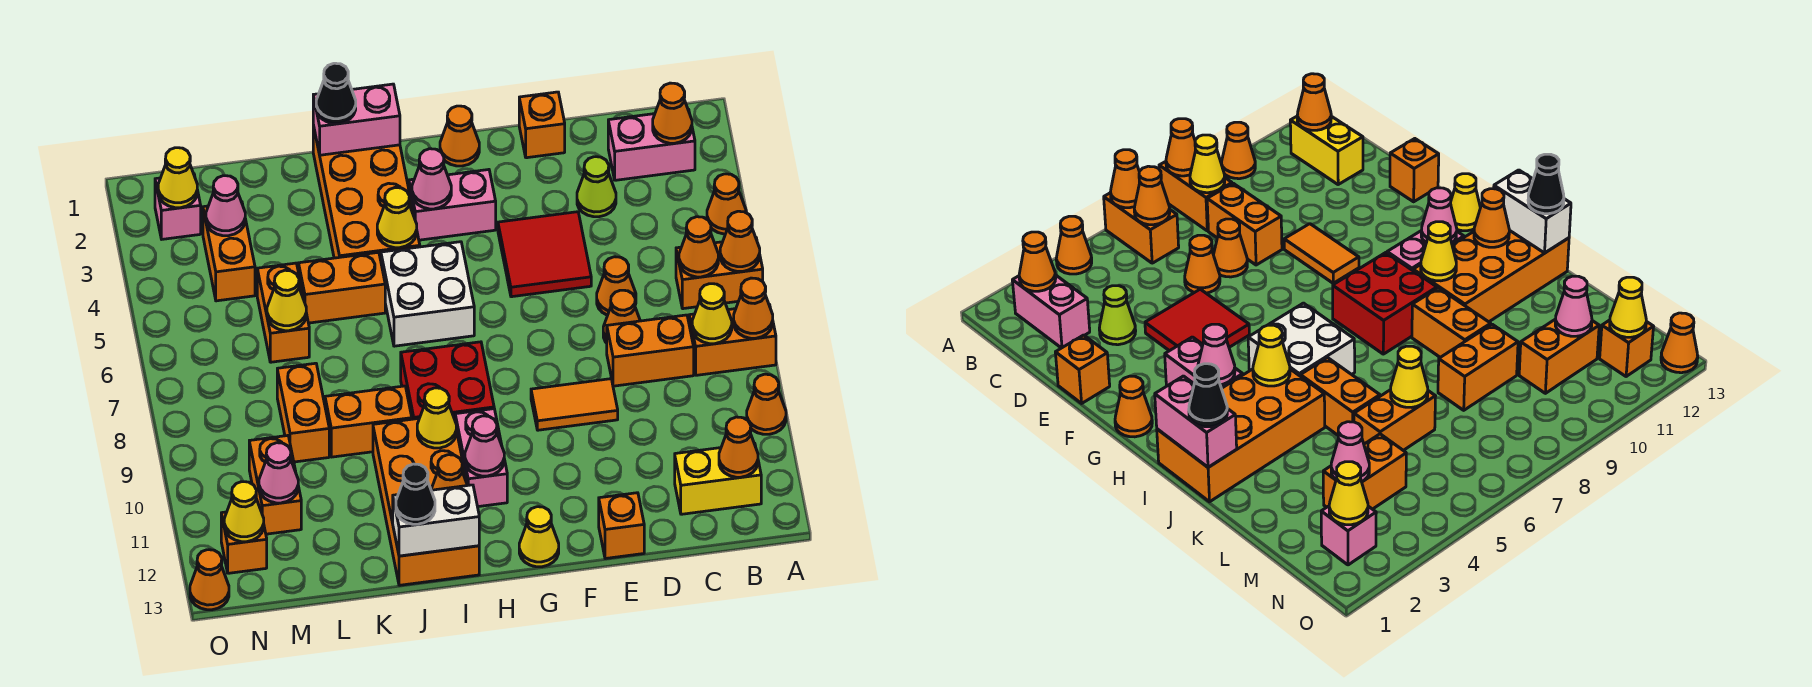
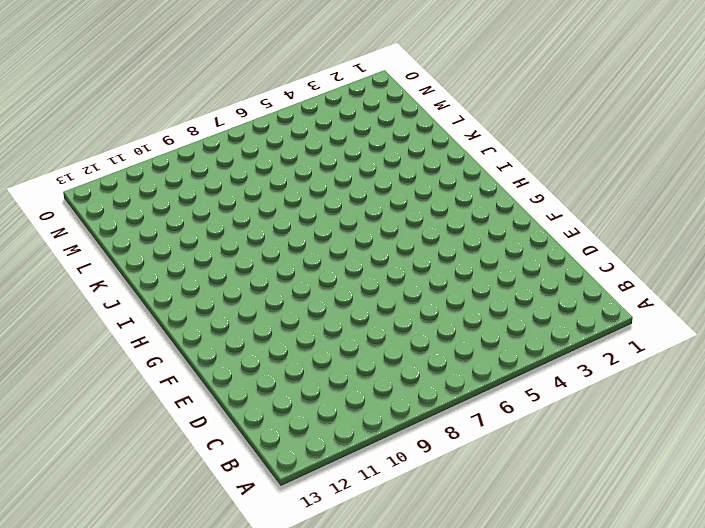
none -> orange cone A4 level 1
none -> orange brick A6:B6 level 1
none -> orange brick A8:B8 level 1
none -> orange cone A10 level 1

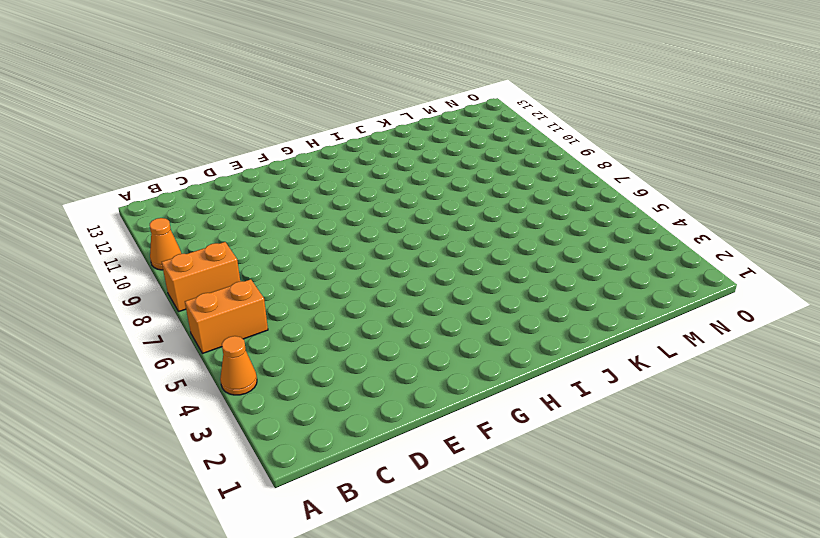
none -> pink brick B2:C2 level 1
none -> yellow brick B12:C12 level 1
none -> orange brick C8:D8 level 1
none -> lime cone D3 level 1

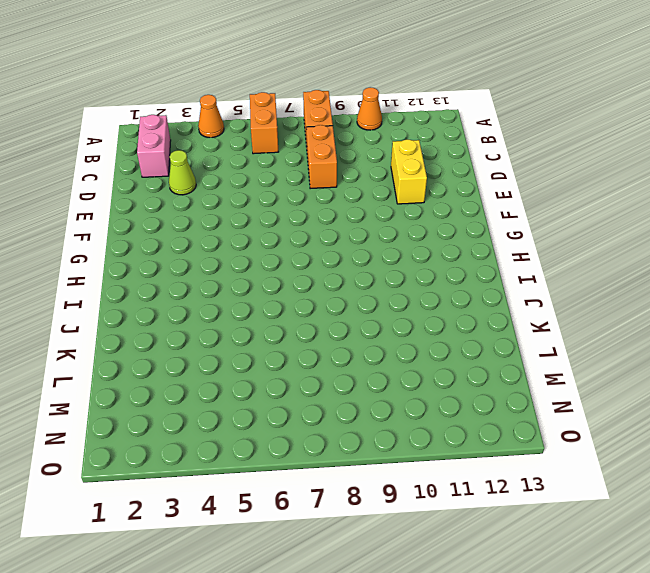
yellow brick D11:E11 level 1 -> yellow brick B12:C12 level 1
none -> orange cone D6 level 1
none -> orange cone D7 level 1
none -> orange brick E1 level 1
none -> red tile E4:F5 level 1

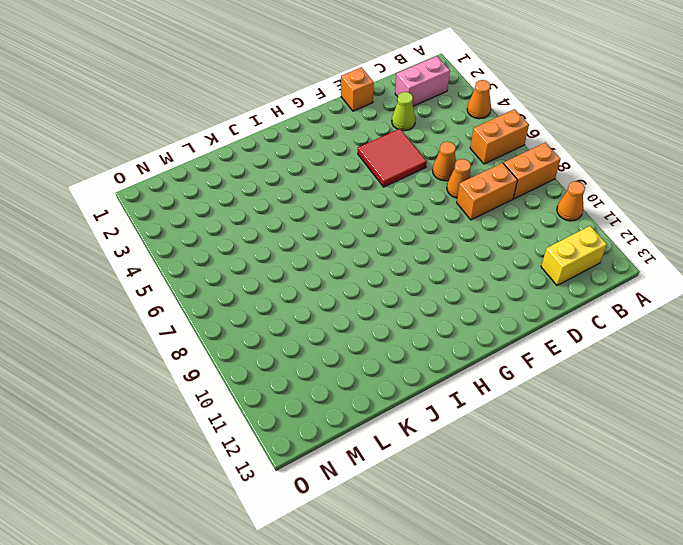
none -> orange tile E9:F9 level 1
none -> orange brick E13 level 1
none -> orange cone G1 level 1
none -> pink brick G3:H3 level 1

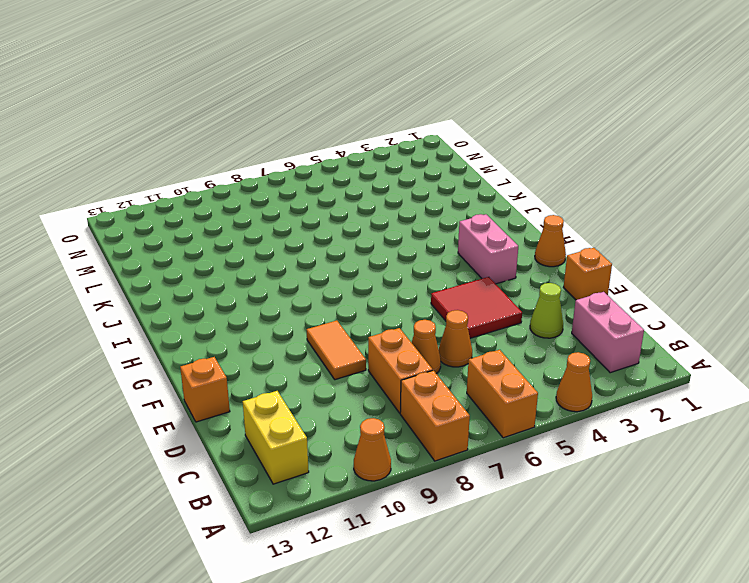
none -> yellow cone G13 level 1
none -> white brick H5:I6 level 1
none -> red brick H8:I9 level 1
none -> pink brick H10:H11 level 1

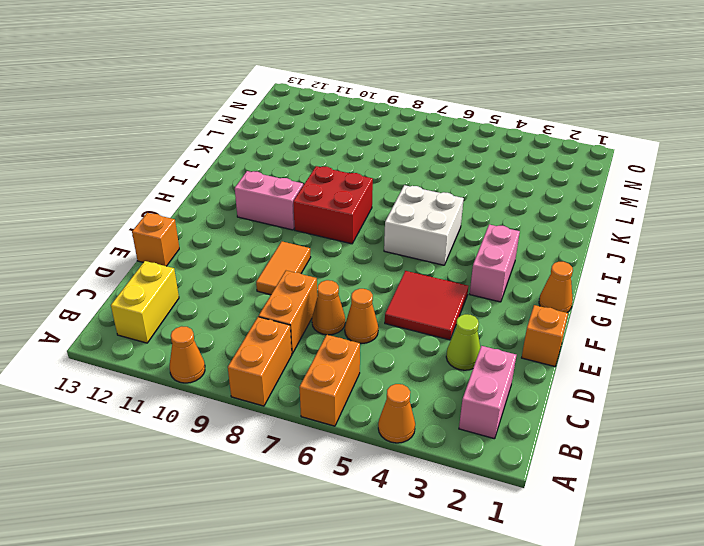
none -> yellow cone G13 level 1
none -> orange brick I1:J4 level 1
none -> orange brick I10:J13 level 1
none -> orange brick J5:K5 level 1

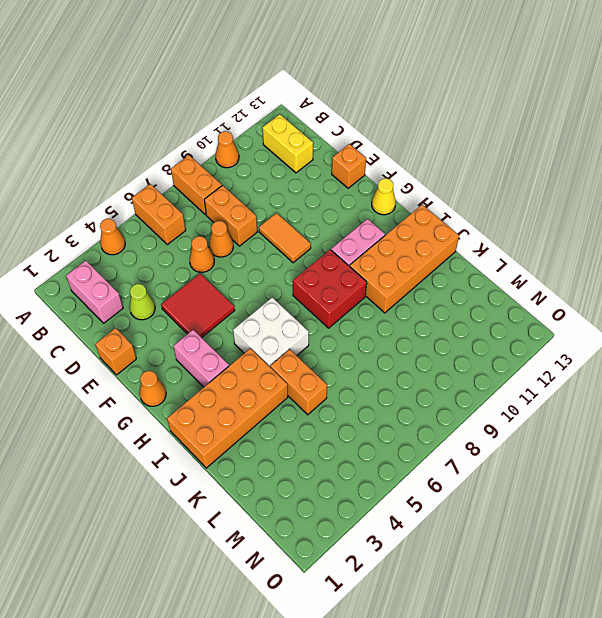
none -> orange brick J9:K9 level 1
none -> orange brick L5:L6 level 1
none -> orange brick L8:L9 level 1
none -> orange brick M3:M4 level 1

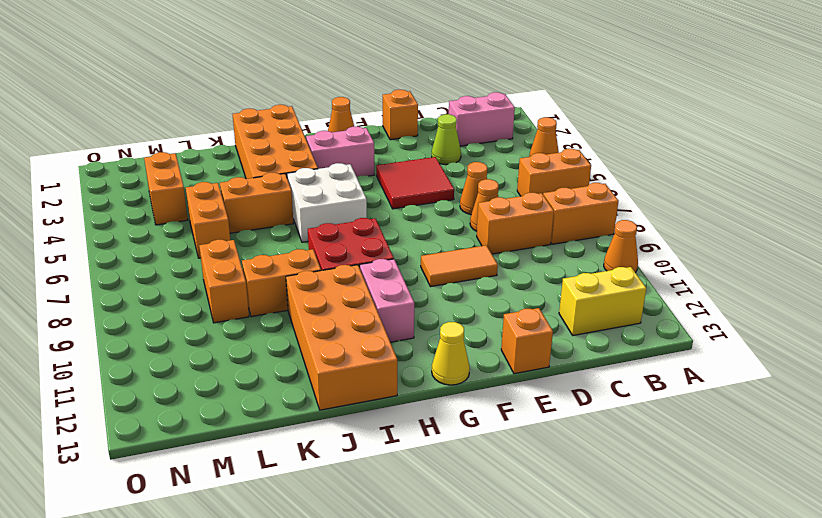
none -> orange brick M10:M11 level 1
none -> pink brick N2 level 1
none -> orange brick N12 level 1
none -> orange cone O13 level 1

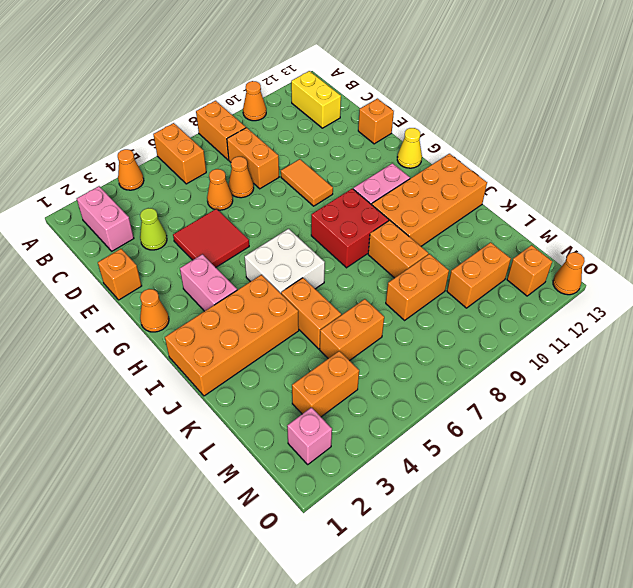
none -> orange cone A6 level 2
none -> orange cone A8 level 2
none -> orange cone B2 level 2
none -> orange cone B6 level 2

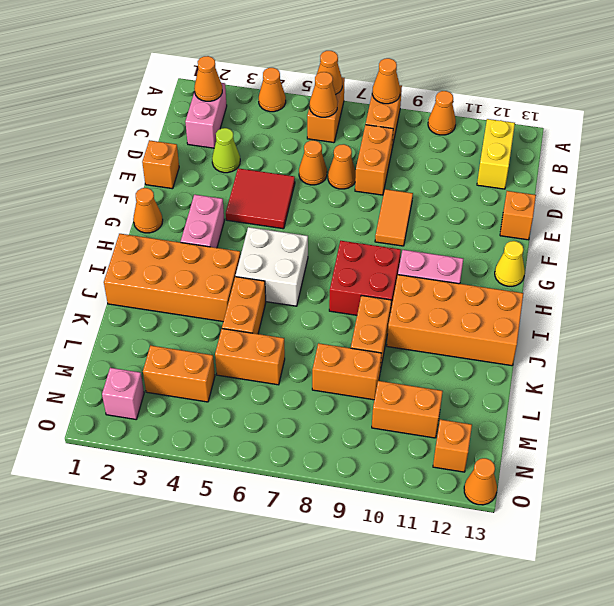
none -> yellow cone B8 level 2
none -> orange cone B12 level 2
none -> pink cone H3 level 2
none -> pink cone H11 level 2

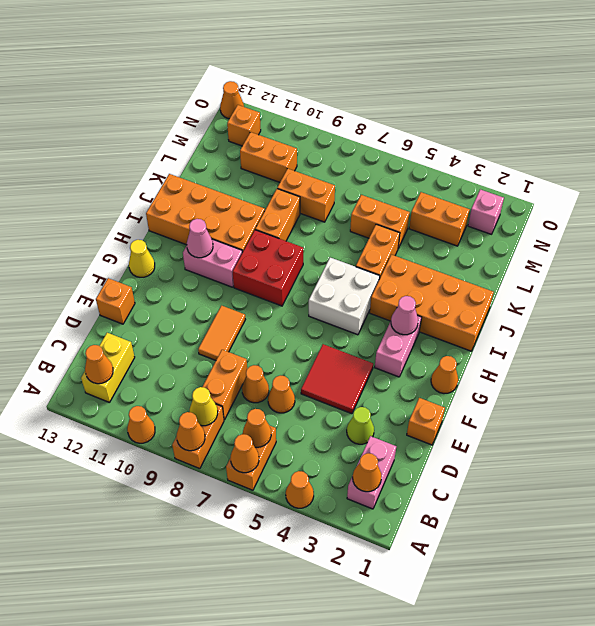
none -> pink brick I1:J1 level 2
none -> yellow cone I4 level 2
none -> yellow cone I10 level 2
none -> orange cone I12 level 2

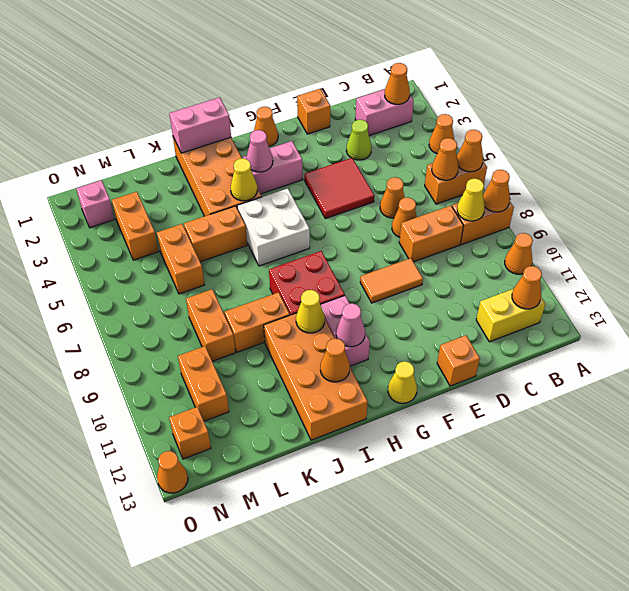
none -> white brick I13:J13 level 2
none -> yellow cone L6 level 2
none -> pink cone M3 level 2
none -> pink cone M11 level 2

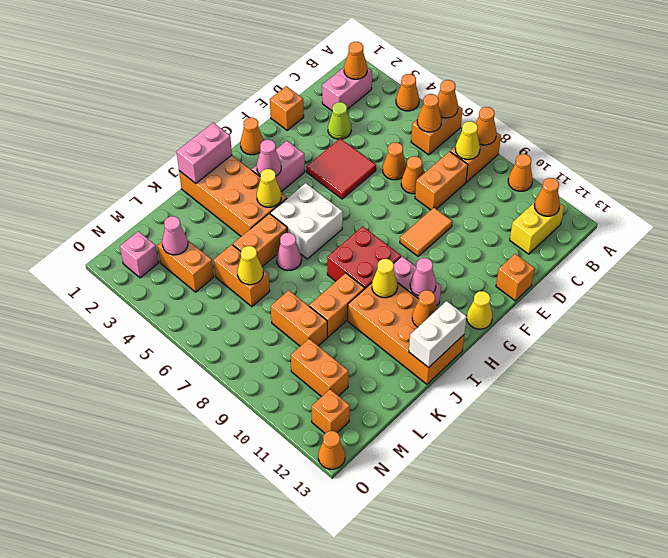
pink cone J6 level 1 -> pink cone M11 level 2
none -> yellow cone N2 level 2
none -> yellow cone N12 level 2
none -> black cone J1 level 3
none -> black cone J13 level 3

